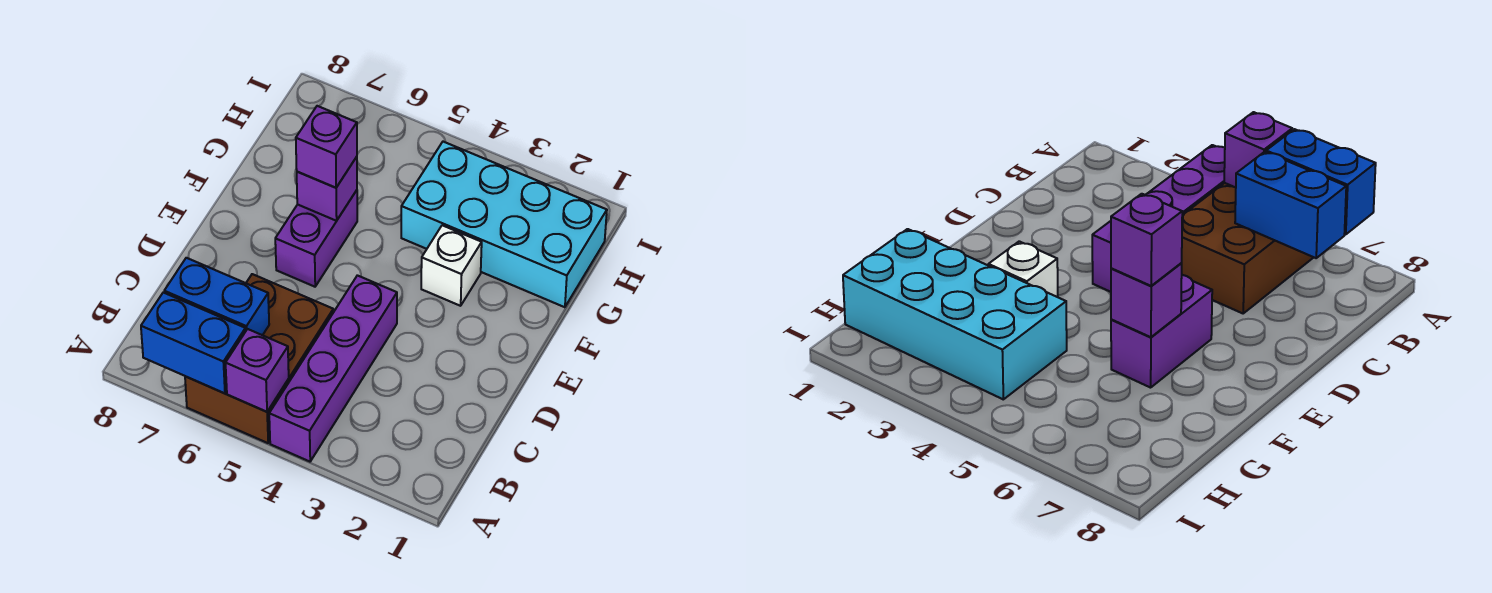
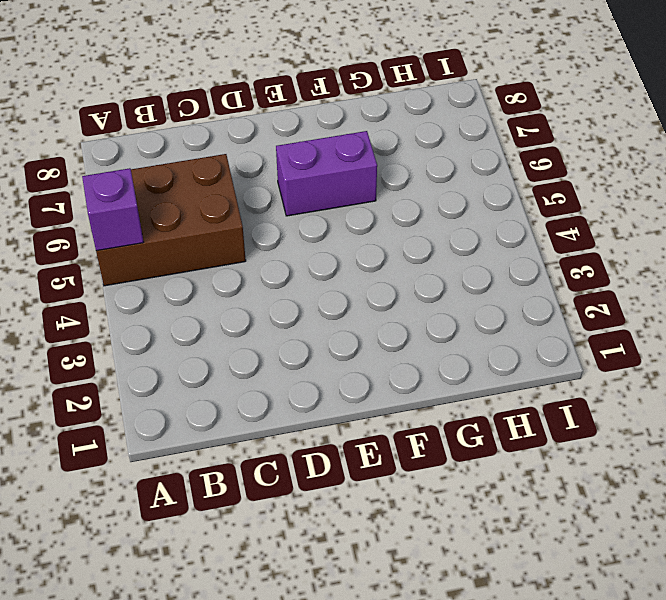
none -> purple brick A4:D4 level 1
none -> white brick F3 level 1

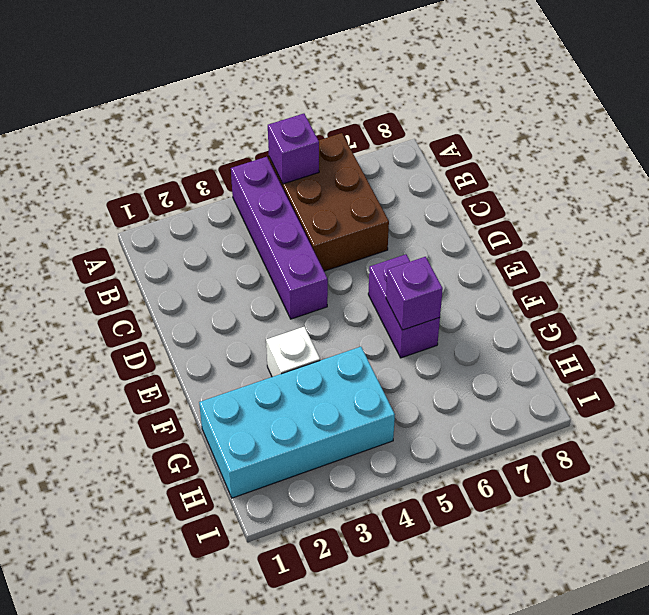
none -> blue brick A6:A7 level 2
none -> blue brick B6:B7 level 2

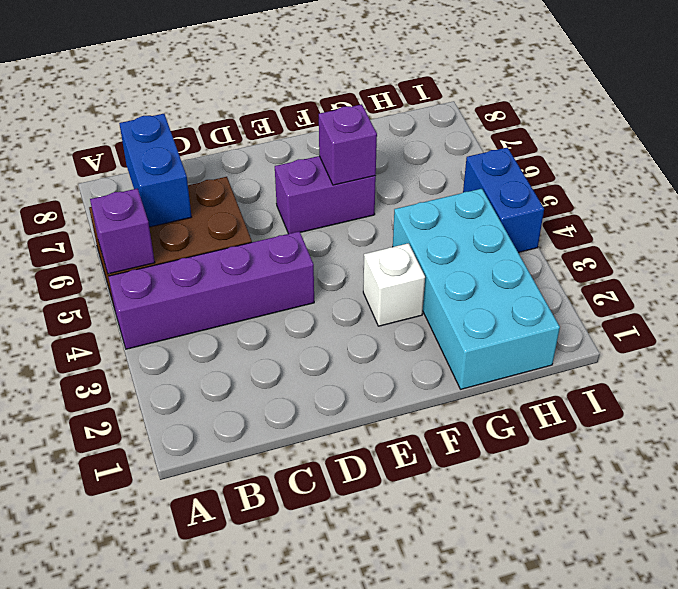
blue brick I4:I5 level 1 -> blue brick A6:A7 level 2
none -> purple brick F6 level 3

